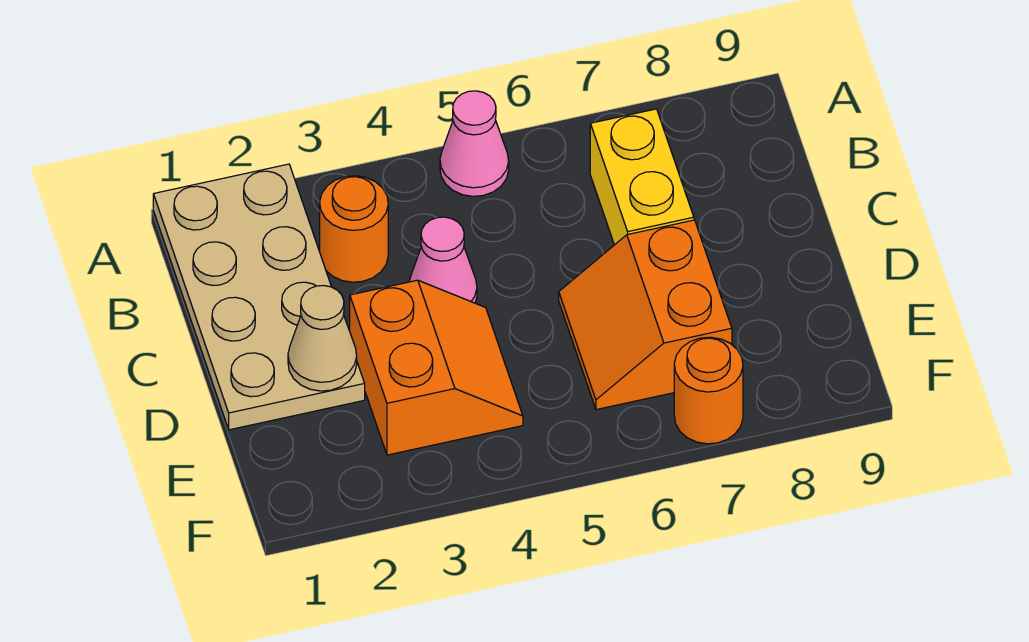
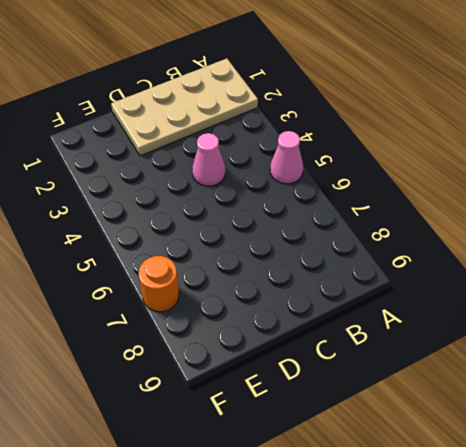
none -> orange round brick B3 level 1
none -> yellow brick B7:C7 level 1

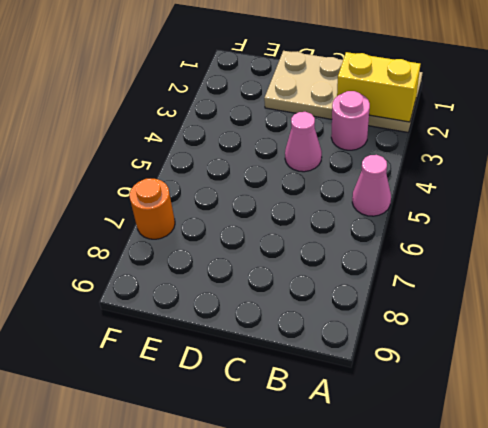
yellow brick A2:B2 level 2 -> yellow brick B7:C7 level 1
pink round brick B3 level 1 -> orange round brick B3 level 1
none -> orange slope D3:E4 level 1 top 3
none -> orange slope D6:E7 level 1 top 7

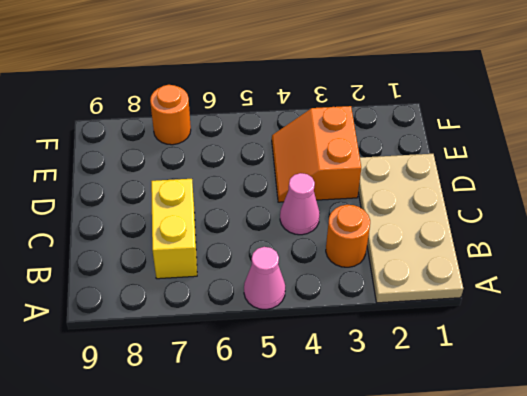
none -> orange slope D6:E7 level 1 top 7
none -> tan cone D2 level 2

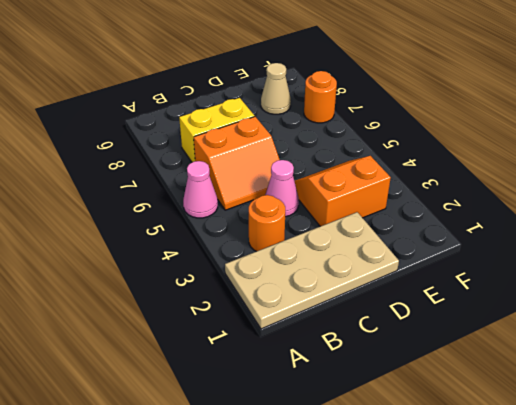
orange slope B5:C6 level 1 top 6 -> orange slope D6:E7 level 1 top 7
tan cone E8 level 1 -> tan cone D2 level 2

